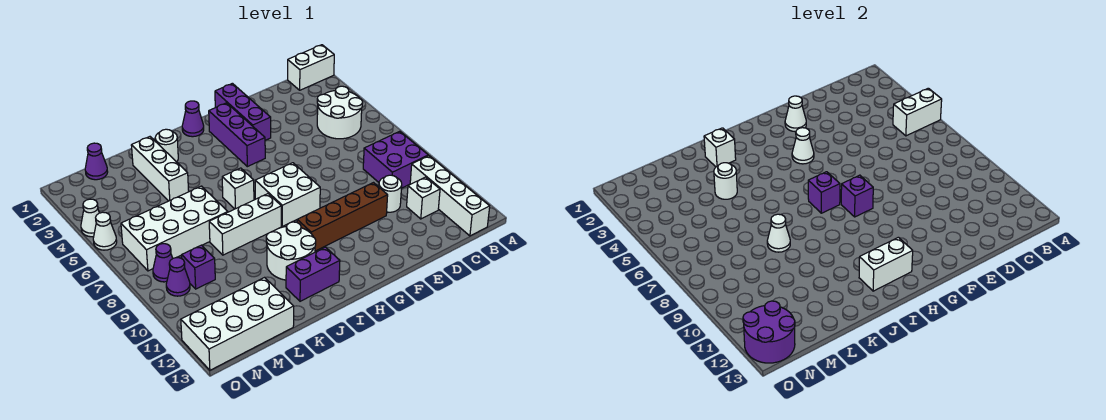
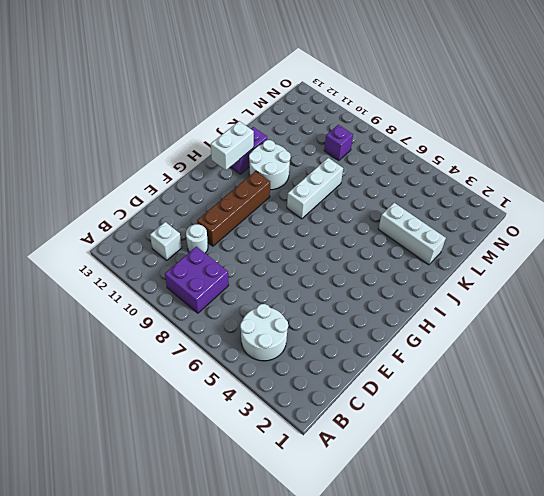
none -> white brick A1:B1 level 1
none -> white brick B10:B13 level 1
none -> purple brick F1:F3 level 1
none -> purple brick G2:G4 level 1

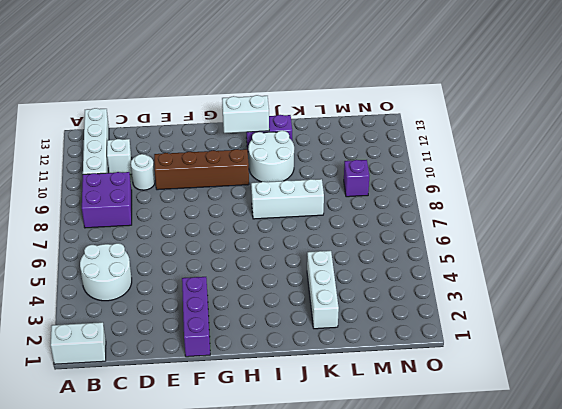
none -> purple brick G2:G4 level 1
none -> white brick G7:H8 level 1
none -> purple cone H1 level 1
none -> white brick I6 level 1

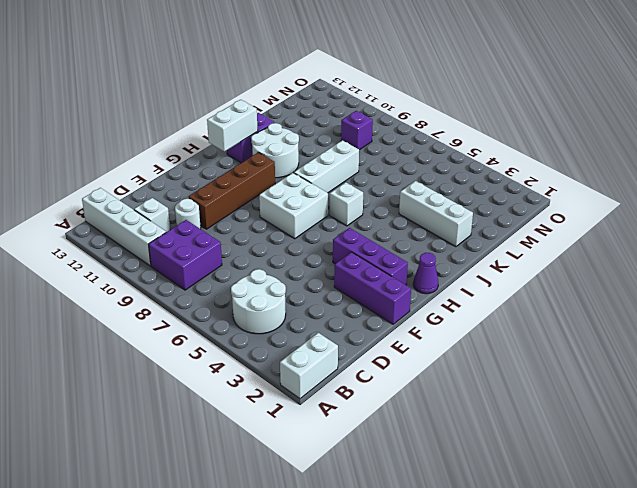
none -> white round brick J2 level 1
none -> white brick K6:N7 level 1
none -> white brick L12:O13 level 1
none -> purple cone M1 level 1

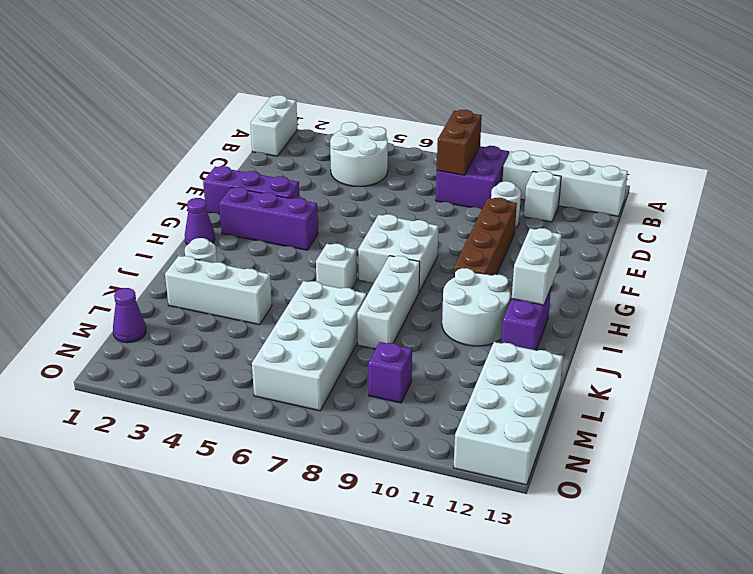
brown brick B8:C8 level 2 -> none
none -> purple cone N8 level 1
none -> purple cone N9 level 1
none -> white cone O4 level 1
none -> white cone O5 level 1

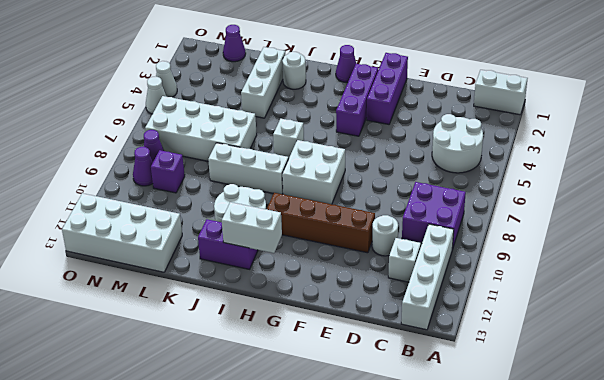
none -> white brick A5:B5 level 2
none -> white cone F2 level 2
none -> white cone G4 level 2
none -> purple brick G8 level 2

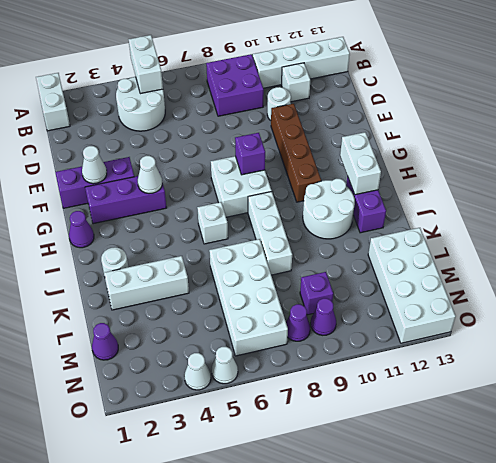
none -> purple brick H7 level 2
none -> white brick J2 level 2
none -> white round brick K4 level 2
none -> white cone K8 level 2

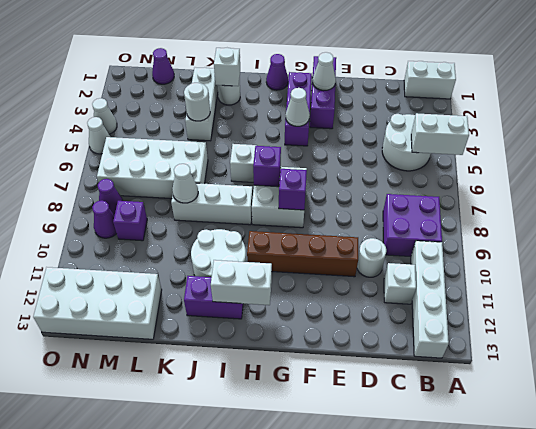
none -> purple round brick N12:O13 level 2

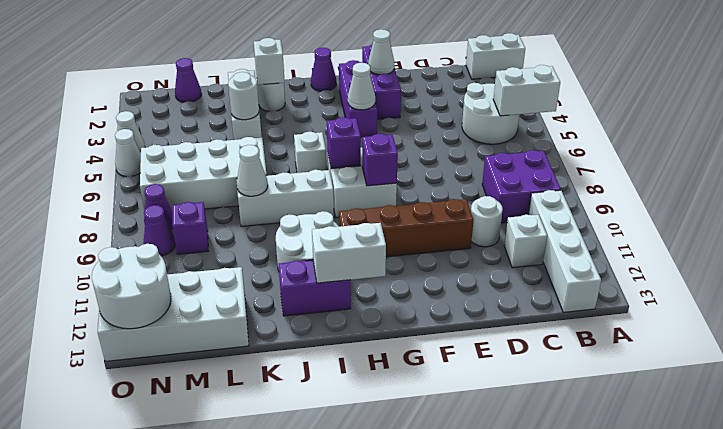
white round brick N12:O13 level 2 -> purple round brick N12:O13 level 2

